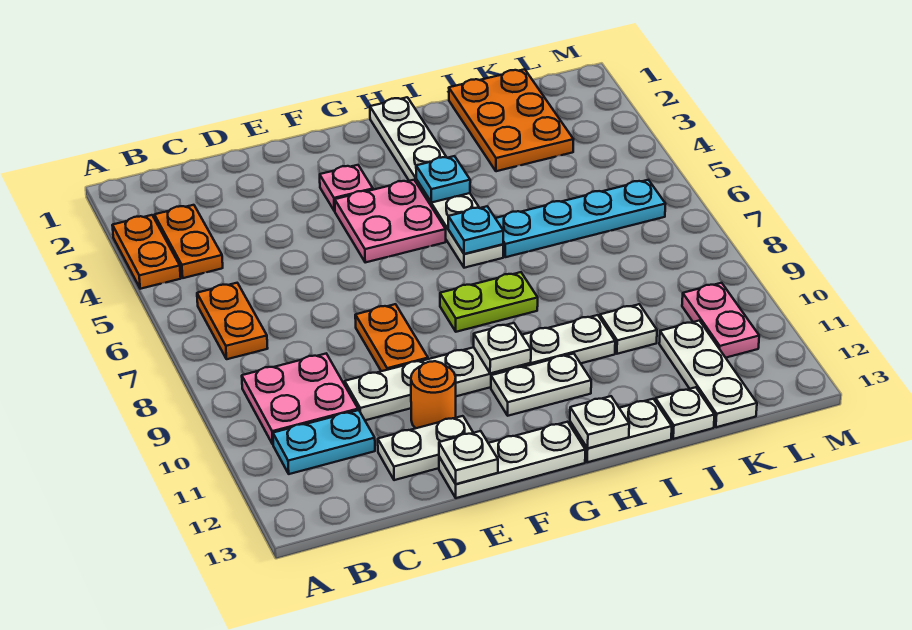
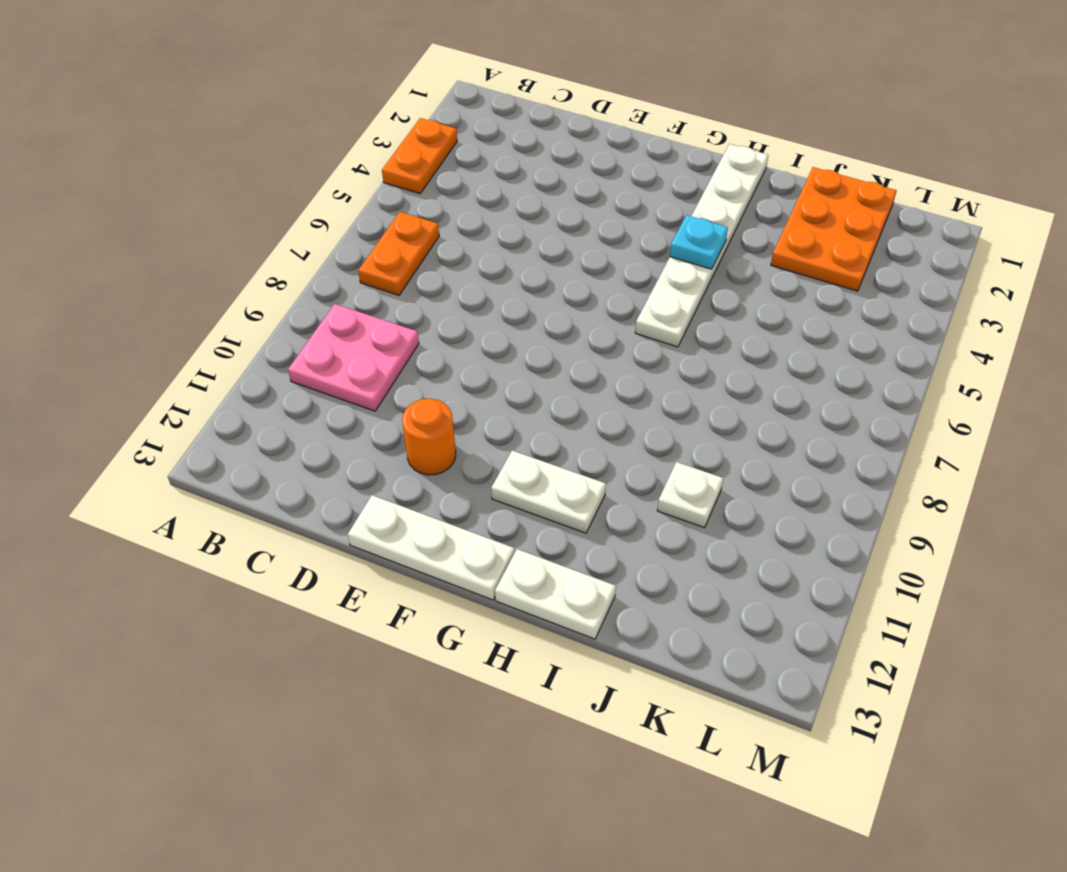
none -> orange plate B3:B4 level 1
none -> cyan plate B11:C11 level 1
none -> white plate D10:I10 level 1

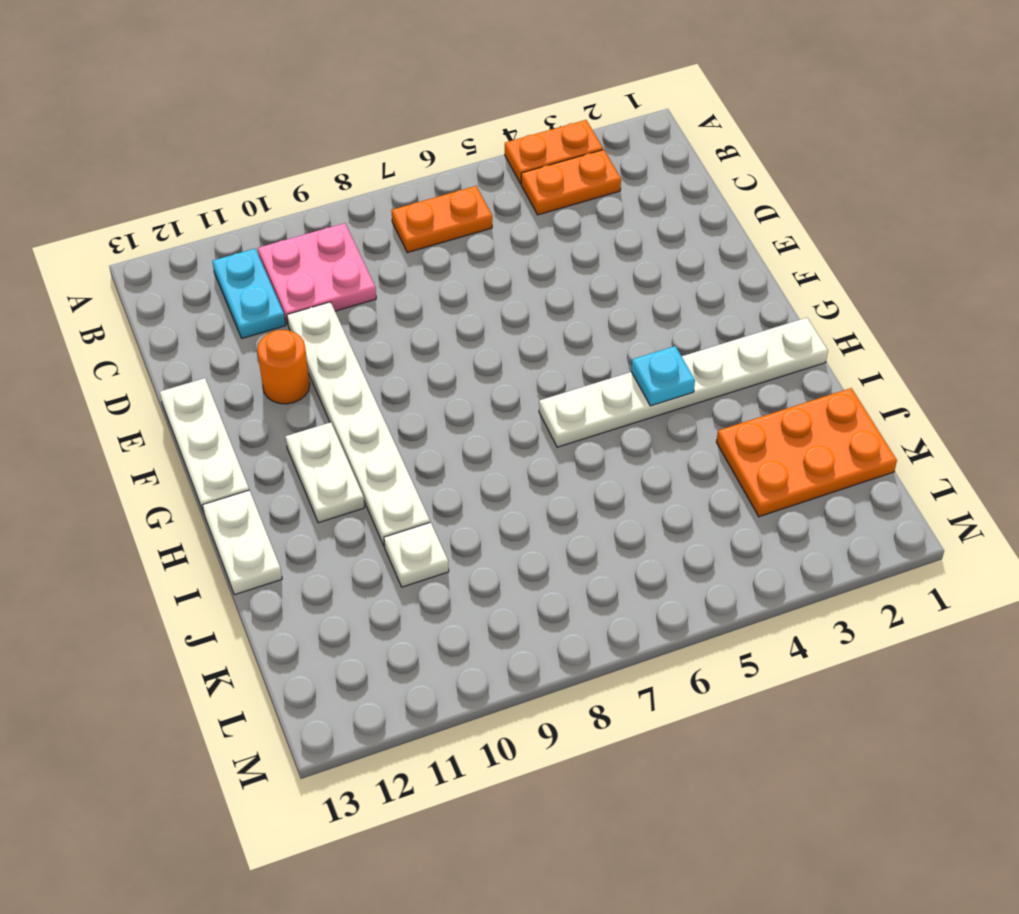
none -> white plate D12:E12 level 1
none -> orange plate E8:E9 level 1
none -> pink plate F3 level 1

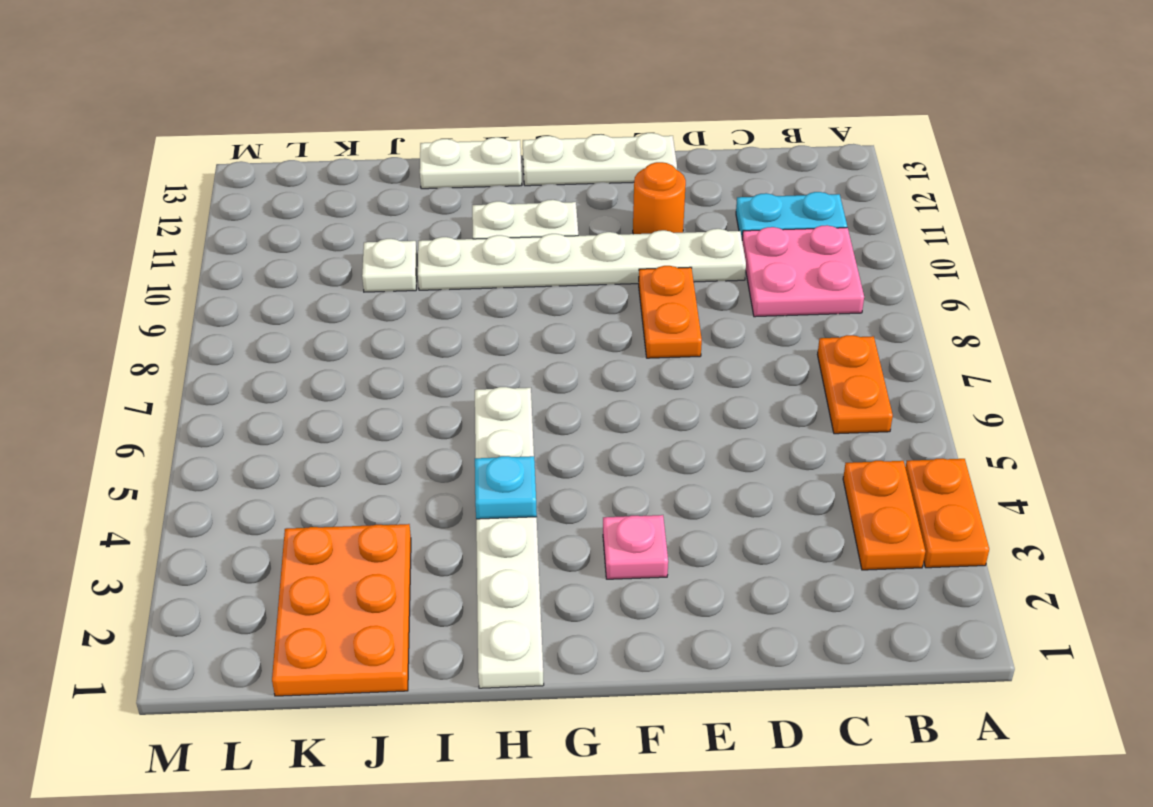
none -> white plate D12:E12 level 1
none -> pink plate F4:G5 level 1
none -> lime plate G8:H8 level 1

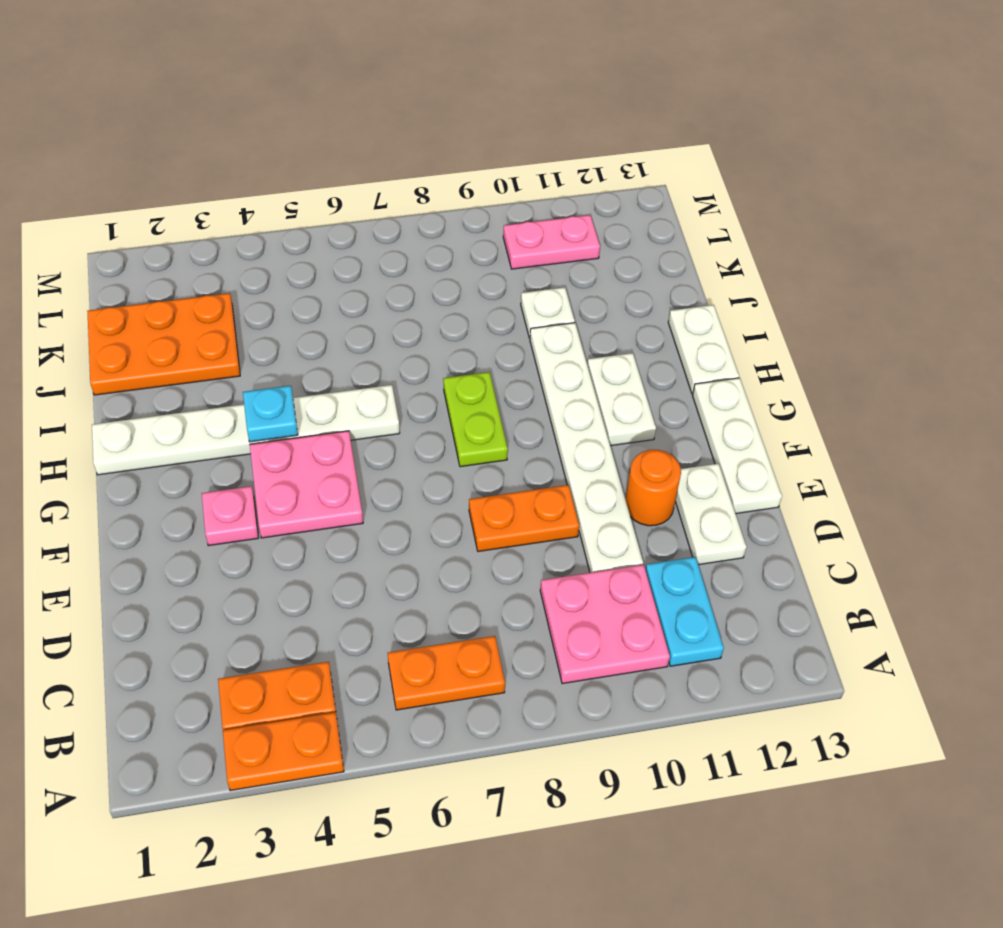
none -> cyan plate I6:L6 level 1
none -> white plate J13 level 1
none -> white plate K11:K13 level 1

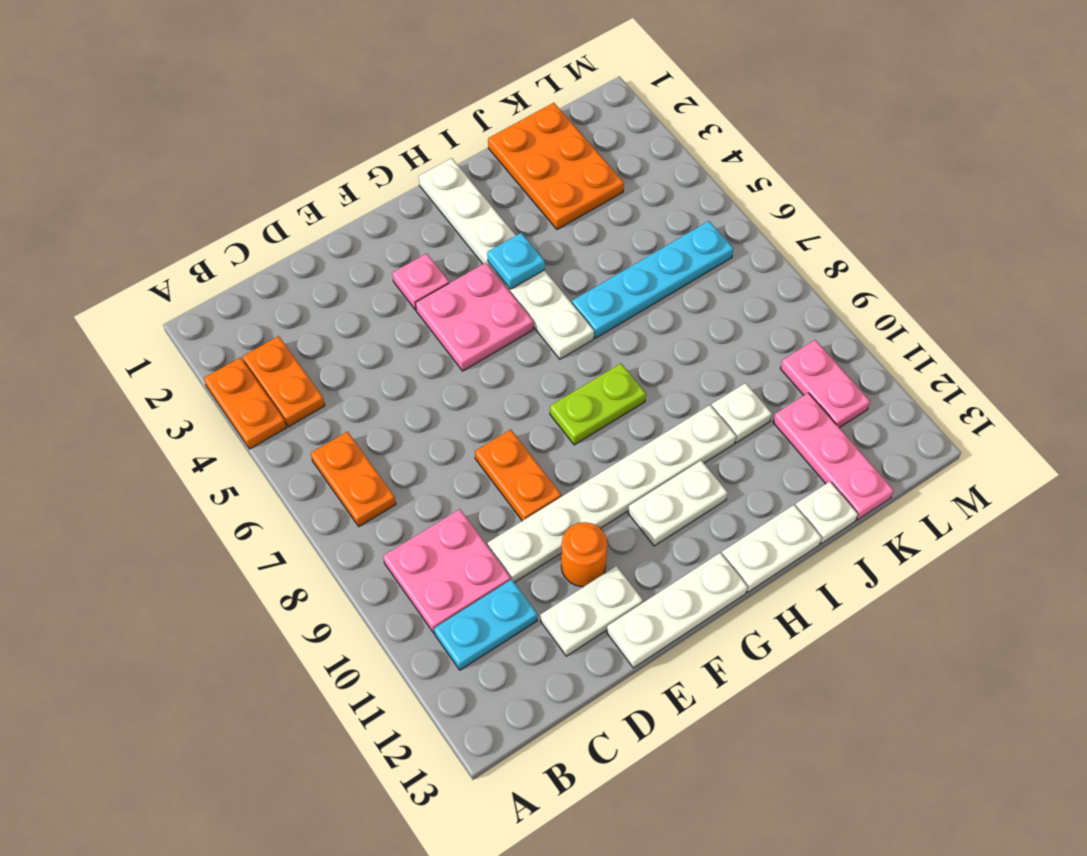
pink plate K11:K13 level 1 -> white plate K11:K13 level 1
none -> white plate E13 level 2
none -> white plate G10 level 2
none -> cyan plate H6 level 2

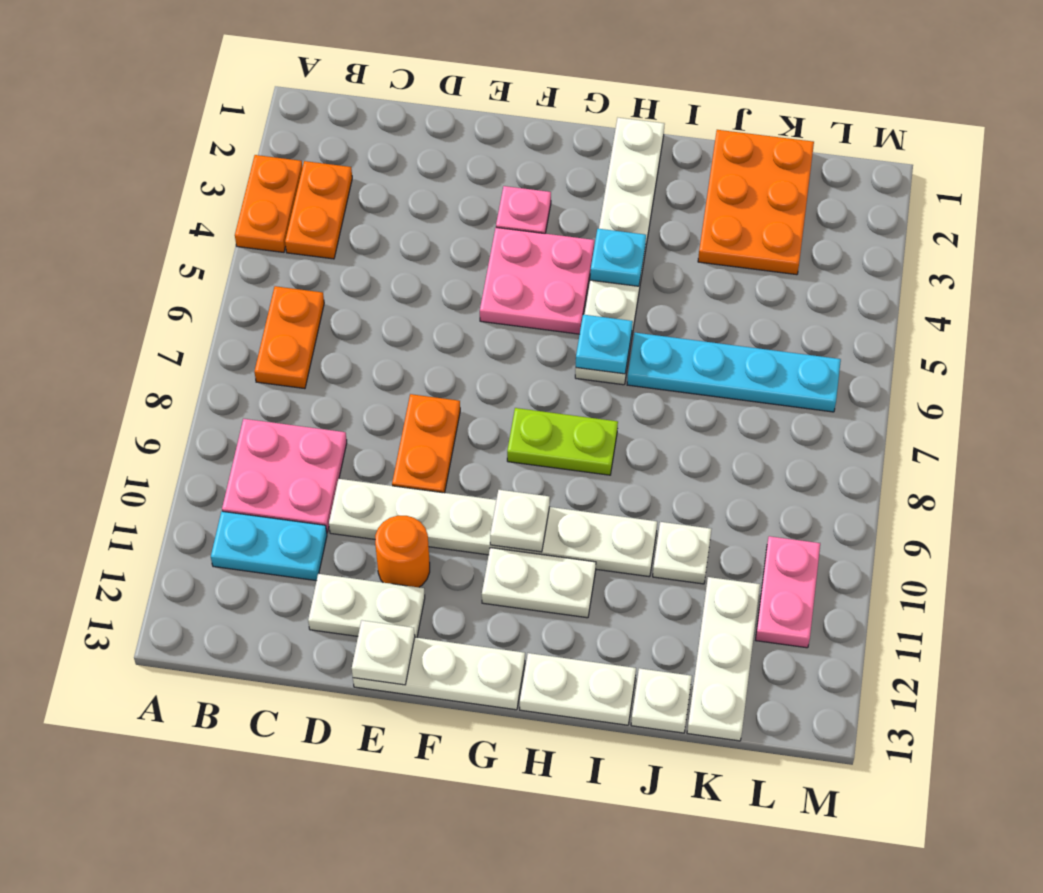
none -> white plate H13 level 2

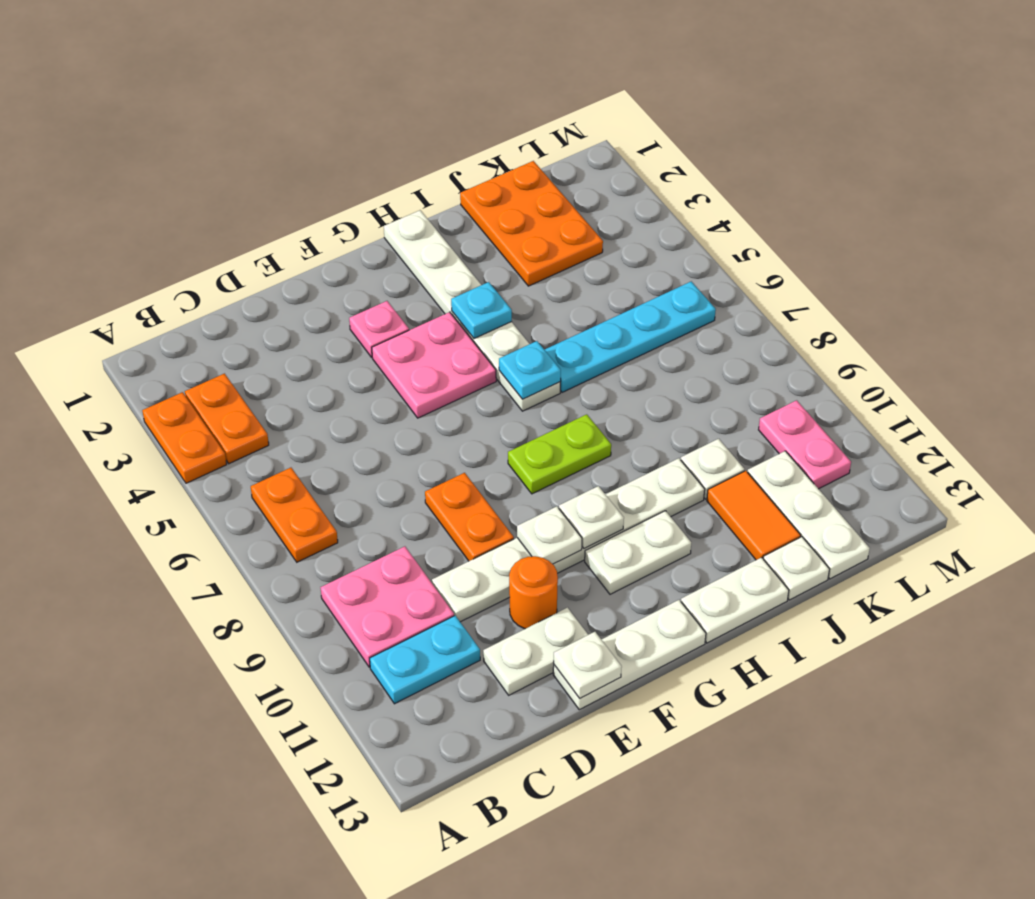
white plate F10 level 2 -> white plate H13 level 2
orange tile J11:J12 level 1 -> none

